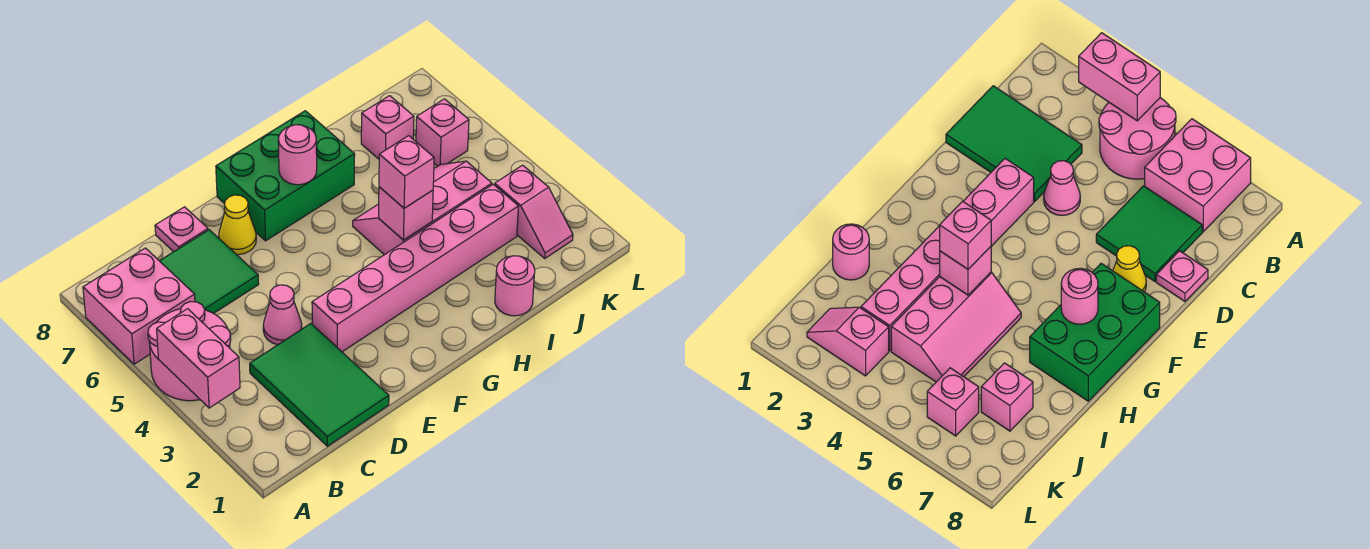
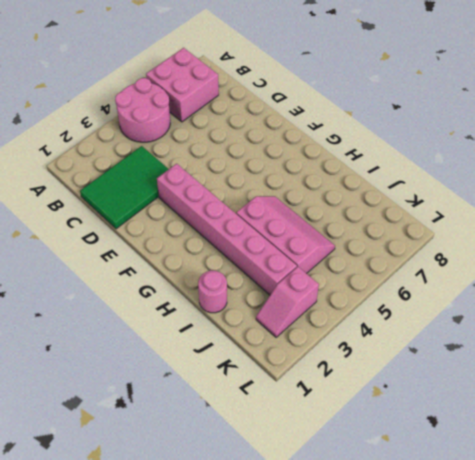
none -> green tile C6:D7 level 1
none -> pink cone D4 level 1
none -> pink plate D8 level 1

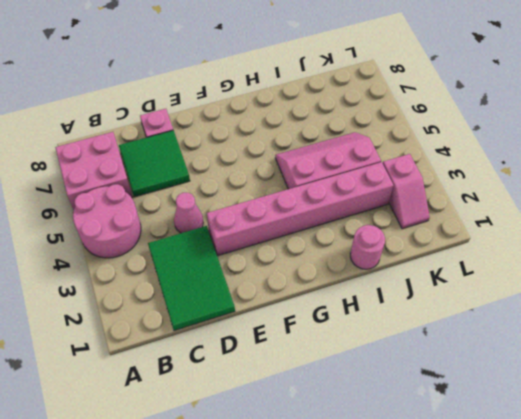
none -> yellow cone E7 level 1
none -> green brick F7:H8 level 1
none -> pink brick J7 level 1

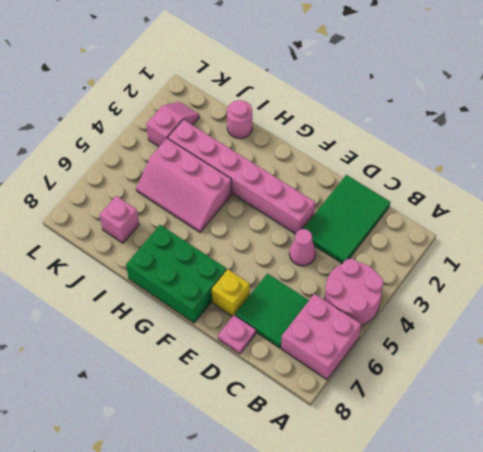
yellow brick E7 level 1 -> yellow cone E7 level 1
none -> pink brick K6 level 1
none -> pink brick A3:A4 level 2
none -> pink round brick G7 level 2

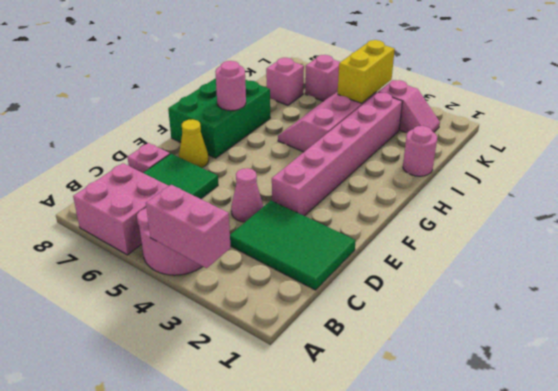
yellow brick J4:K4 level 2 -> none
none -> pink brick H4 level 2
none -> pink brick H4 level 3

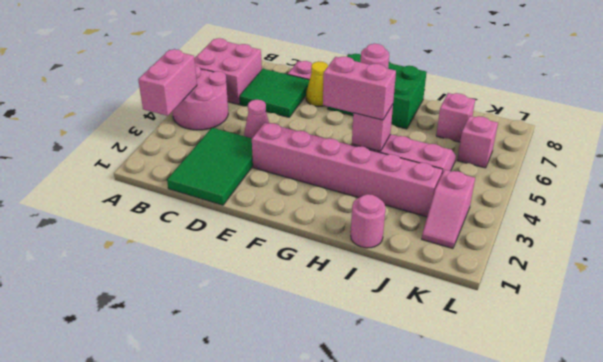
pink brick G4:H4 level 3 -> pink brick H4 level 3

